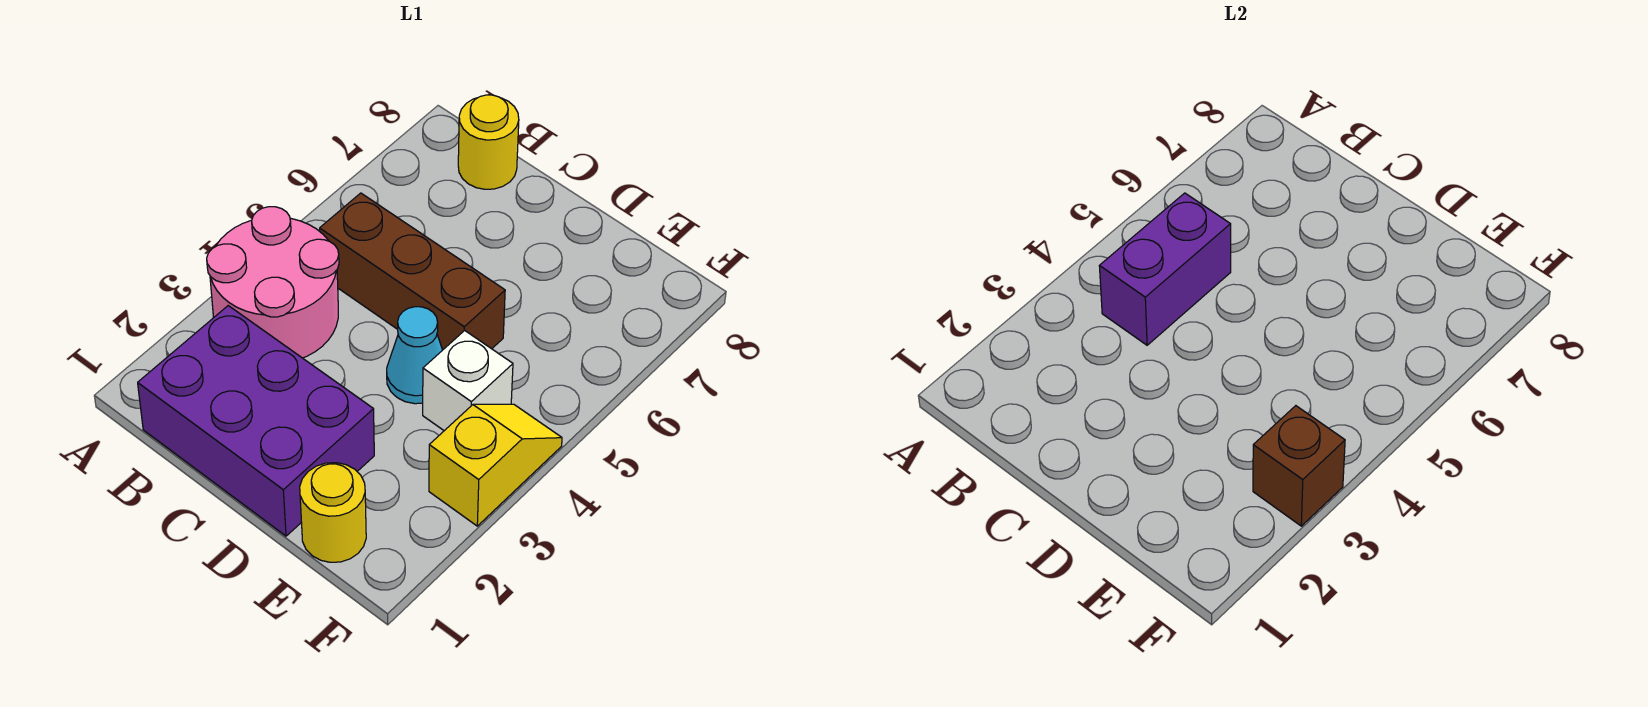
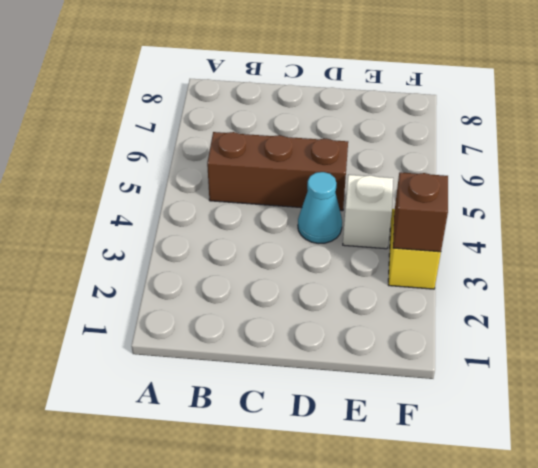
none -> pink round brick A3:B4 level 1
none -> purple brick B1:D2 level 1

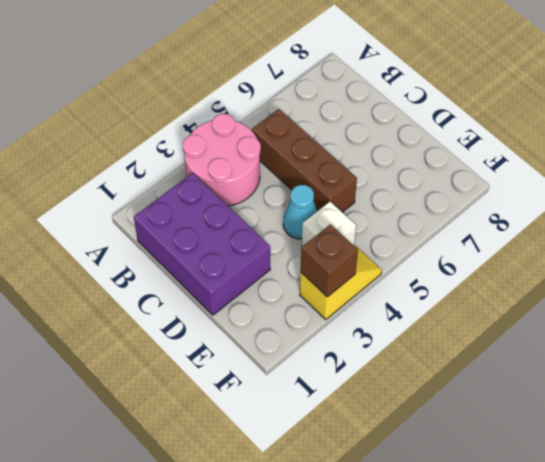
none -> yellow round brick B8 level 1
none -> yellow round brick E1 level 1

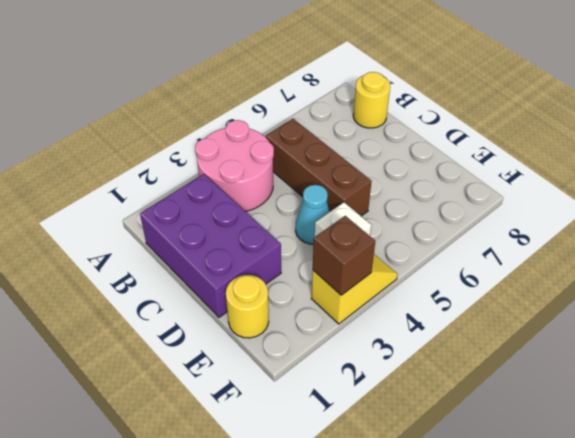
none -> purple brick B4:B5 level 2

